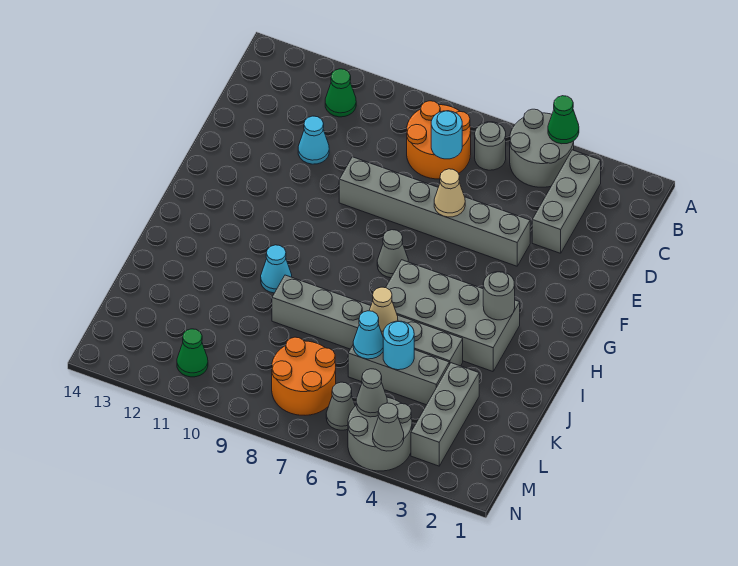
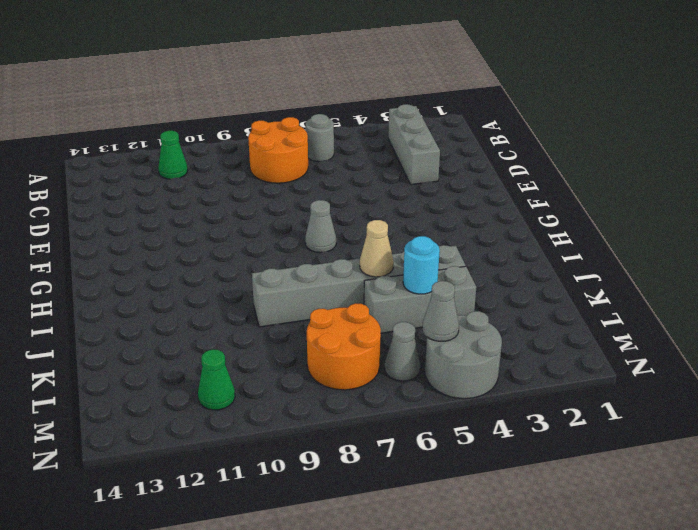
none -> grey round brick A4:B5 level 1
none -> cyan cone D11 level 1
none -> grey brick E4:E9 level 1

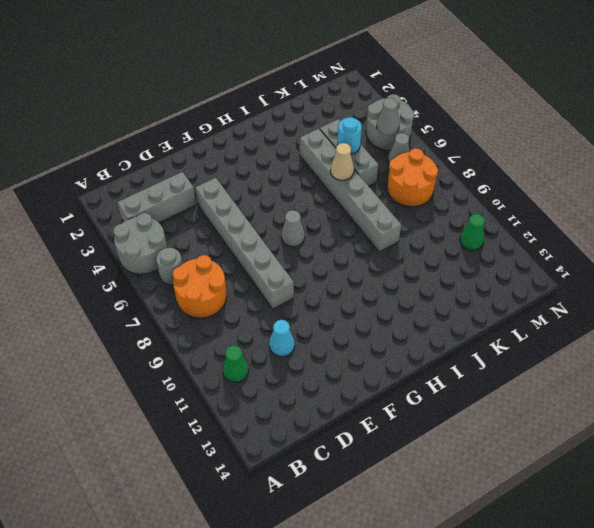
none -> grey brick H3:I6 level 1
none -> cyan cone I10 level 1
none -> grey brick K3:M3 level 1

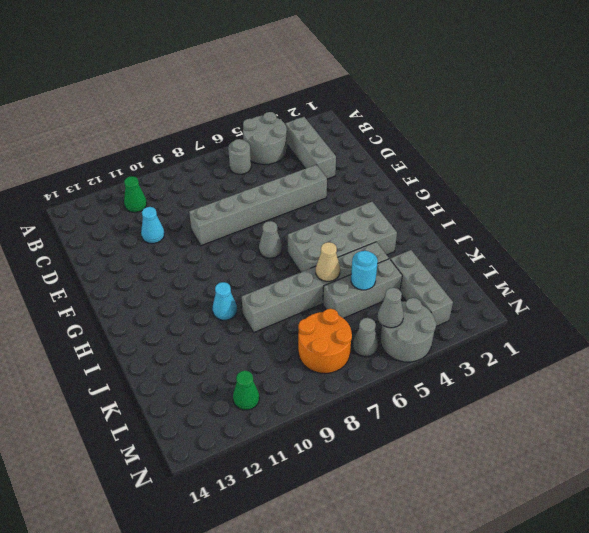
none -> orange round brick B7:C8 level 1
none -> green cone A4 level 2
none -> cyan round brick C7 level 2

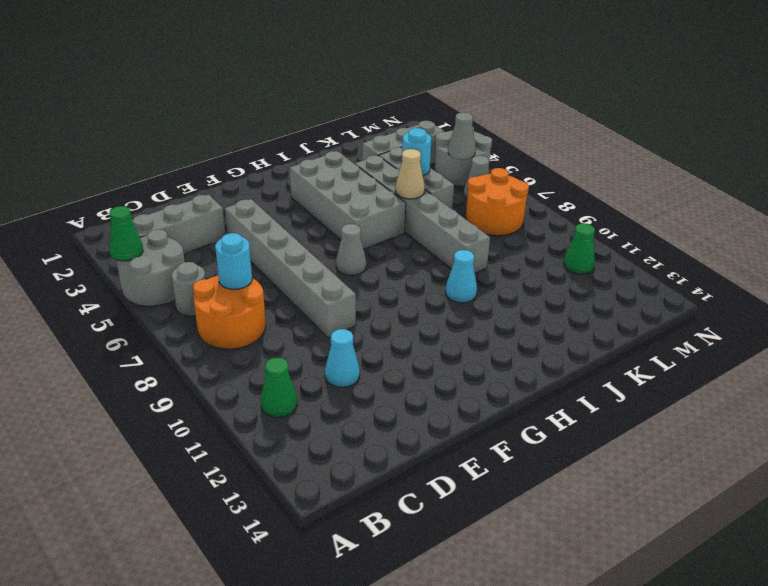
none -> tan cone E6 level 2
none -> grey round brick H3 level 2
none -> cyan cone K6 level 2

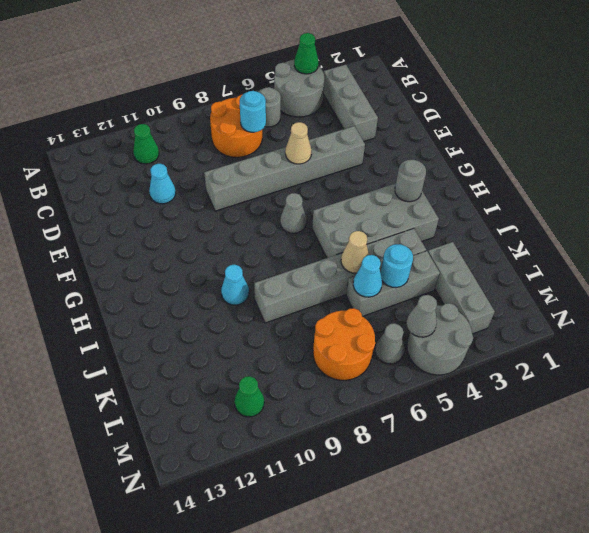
none -> grey cone N4 level 2

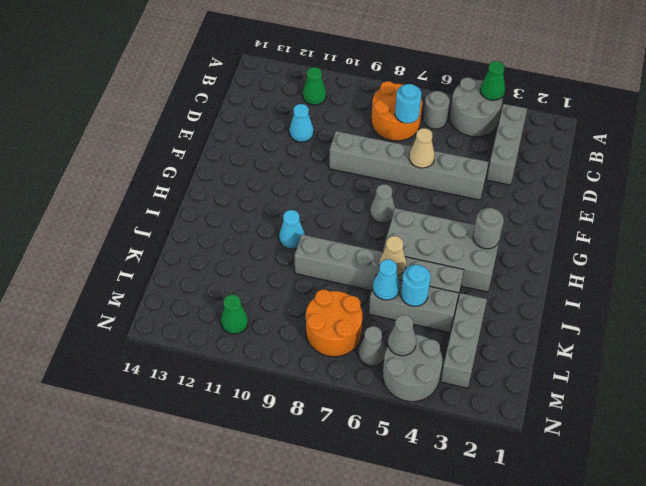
none -> grey cone N4 level 2

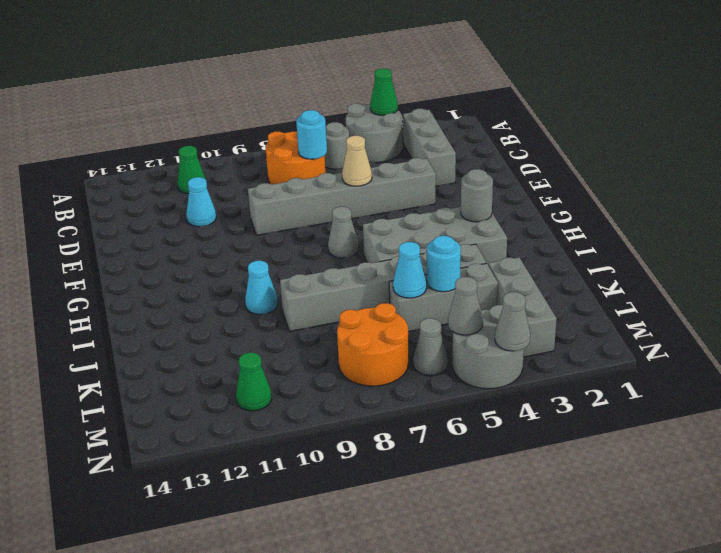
none -> tan cone J6 level 2

